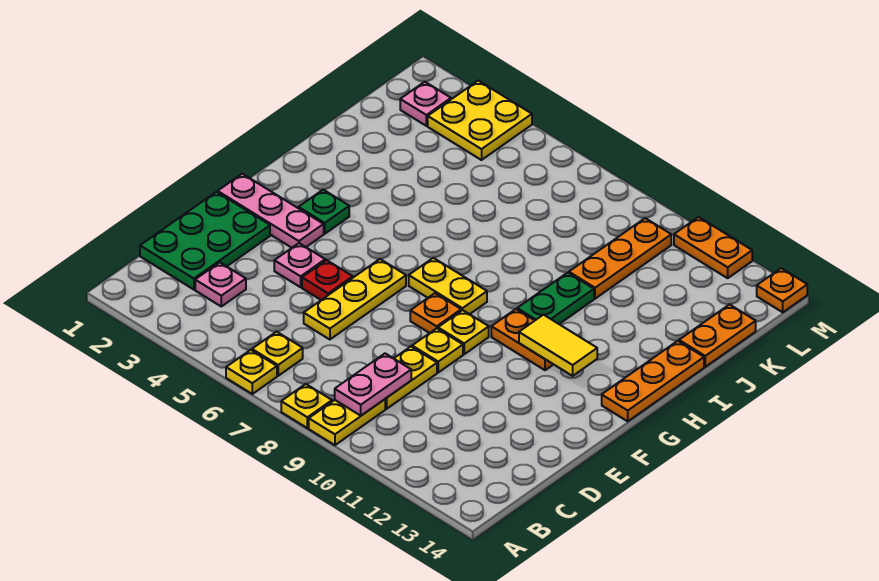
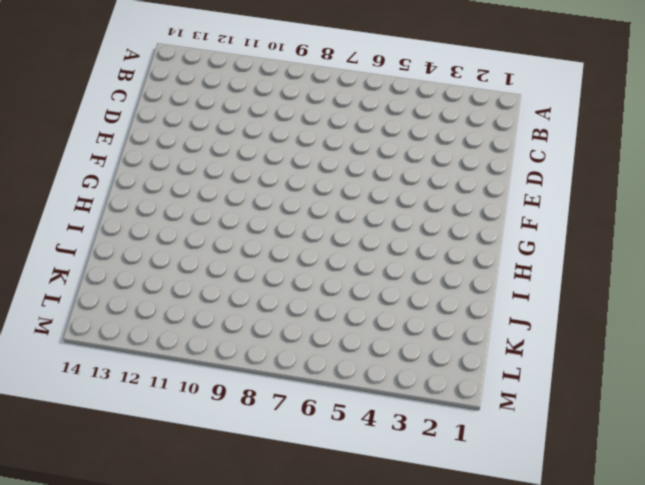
none -> yellow plate A6 level 1
none -> yellow plate A8 level 1
none -> yellow plate A9:B9 level 1

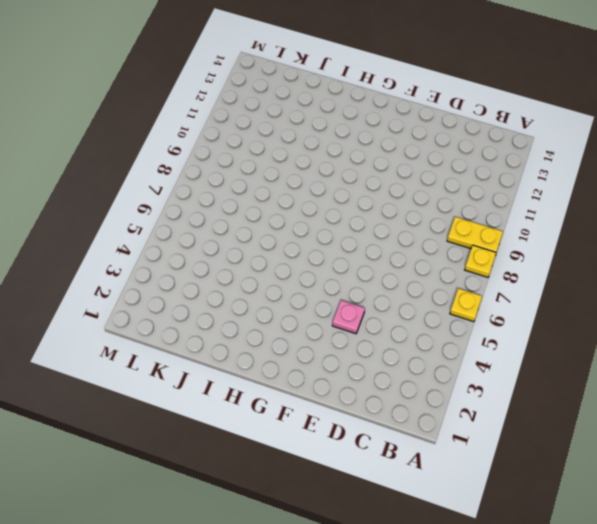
none -> yellow plate B6 level 1
none -> green plate C1:E2 level 1
none -> pink plate C3 level 1

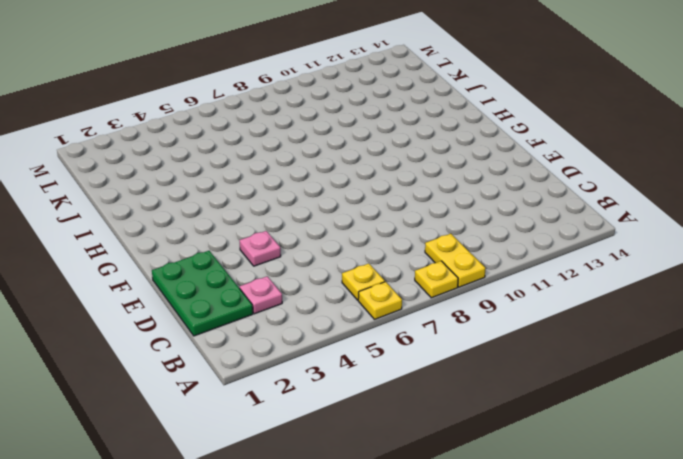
none -> yellow plate C9:D9 level 1
none -> yellow plate D6:F6 level 1
none -> red plate E5 level 1

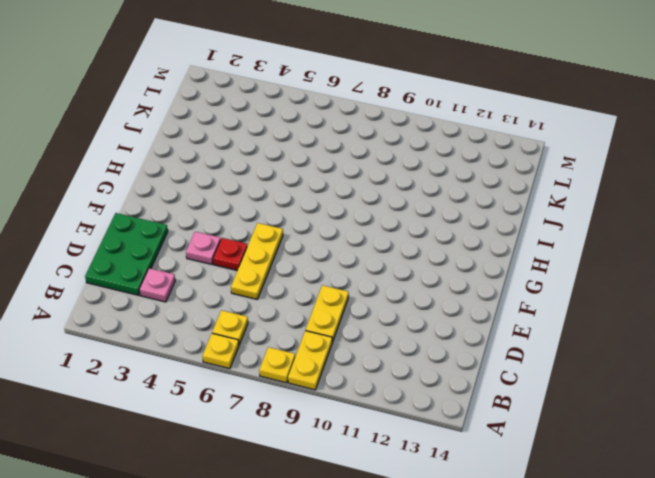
none -> yellow plate E9 level 1
none -> pink plate F1:F3 level 1
none -> orange plate F8 level 1

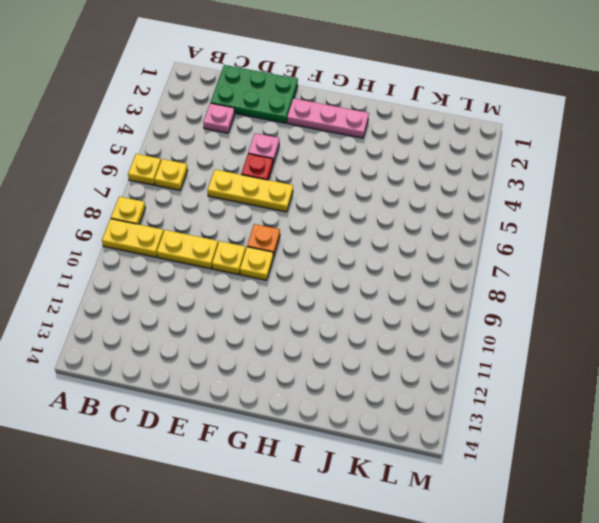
pink plate F2:H2 level 1 -> pink plate F1:F3 level 1
none -> green plate G3 level 1
none -> yellow plate G7:G8 level 1
none -> orange plate G10:G11 level 1

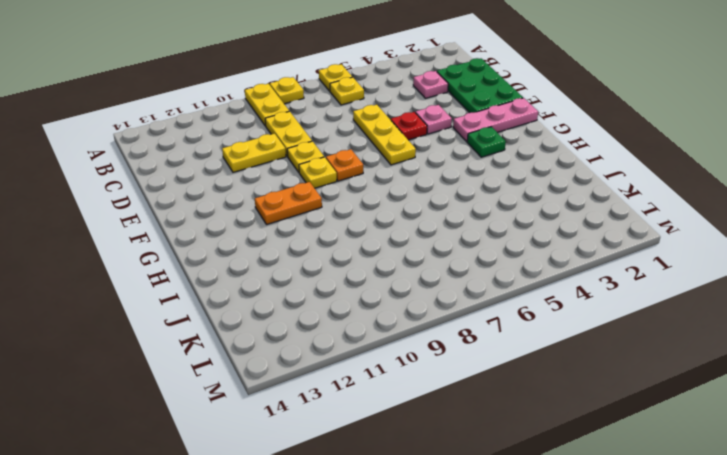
yellow plate D10:D11 level 1 -> yellow plate G7:G8 level 1
none -> orange plate G14:I14 level 1
none -> green plate H10:I10 level 1
none -> orange plate J10:L10 level 1

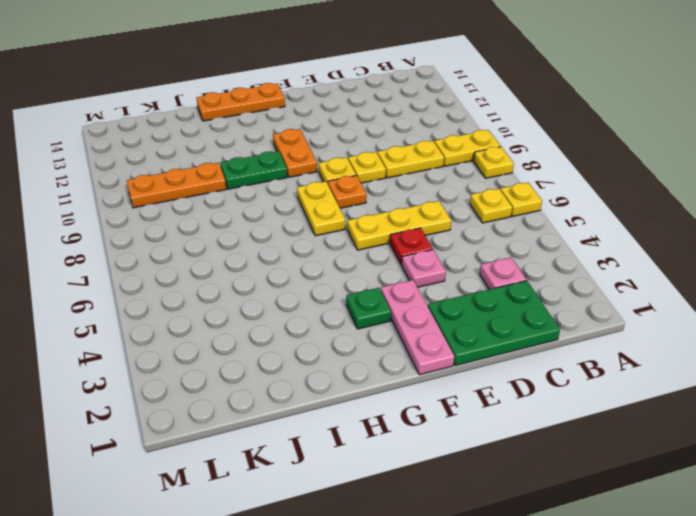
none -> orange plate J14:K14 level 1
none -> pink plate L2 level 1
none -> yellow plate L3:M4 level 1

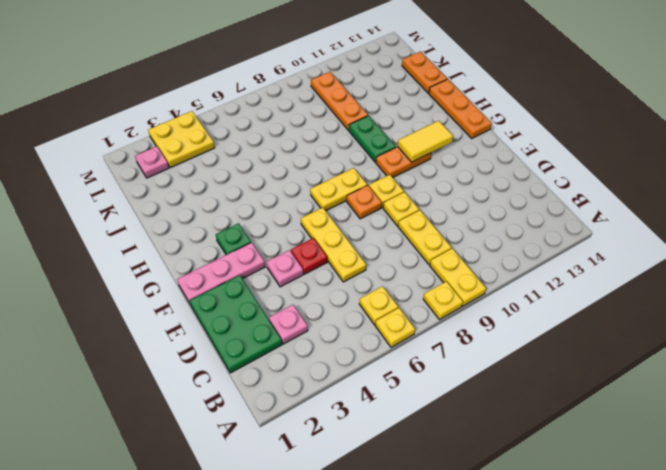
none -> orange plate M11:M12 level 1
none -> orange plate M14 level 1
none -> pink plate B9:C9 level 2

